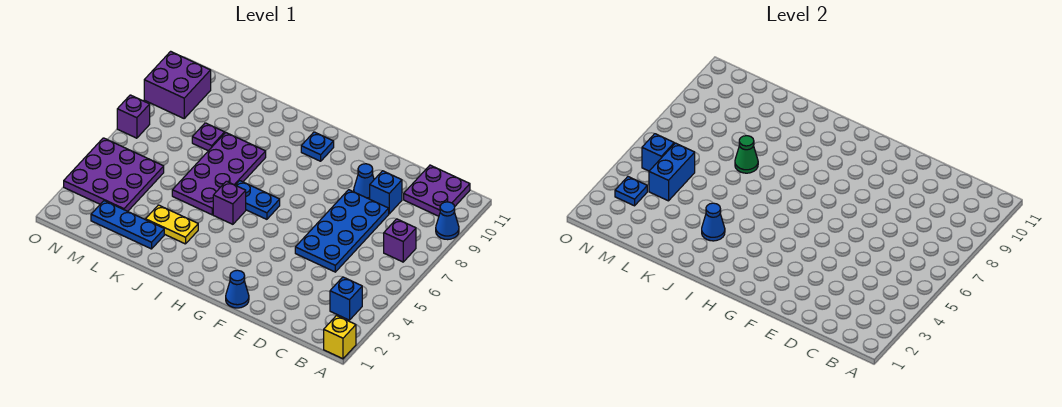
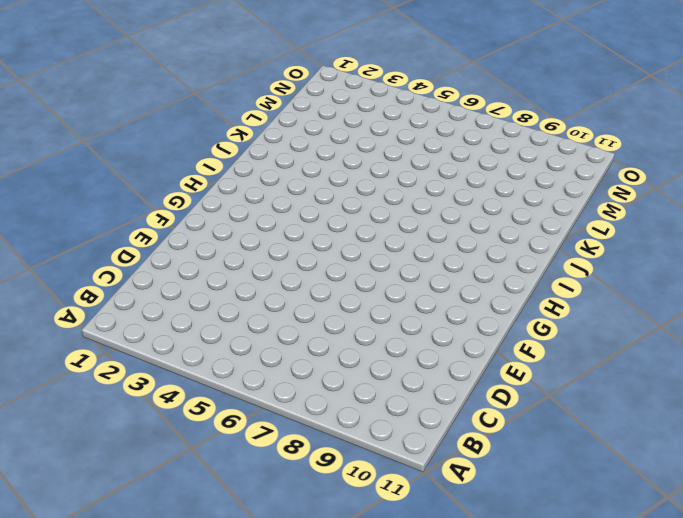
none -> yellow brick A1 level 1
none -> blue cone A9 level 1
none -> blue brick B3 level 1

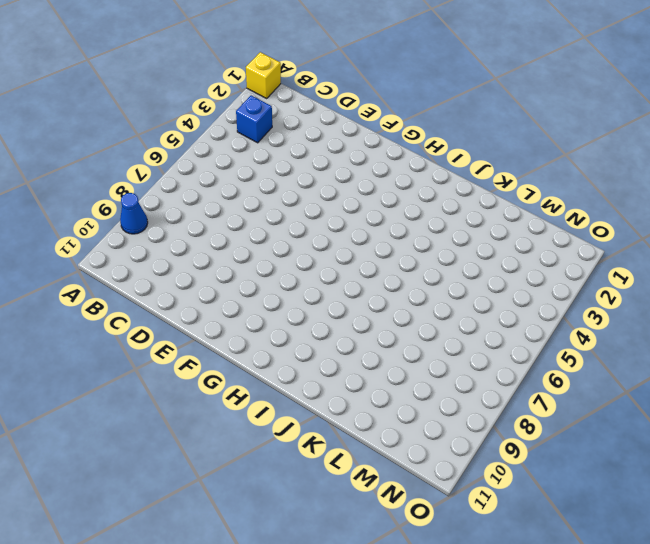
none -> purple brick B7 level 1
none -> purple plate B10:C11 level 1
none -> blue plate D5:E8 level 1

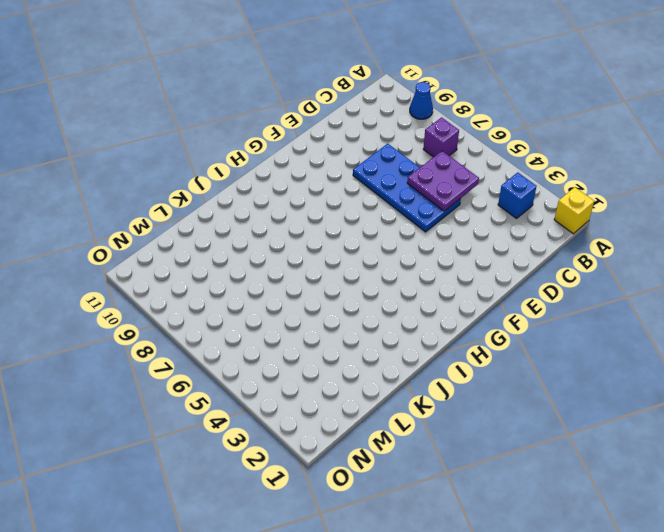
purple plate C5:D6 level 2 -> purple plate B10:C11 level 1
none -> blue brick D9 level 1
none -> blue cone E9 level 1
none -> blue cone F1 level 1

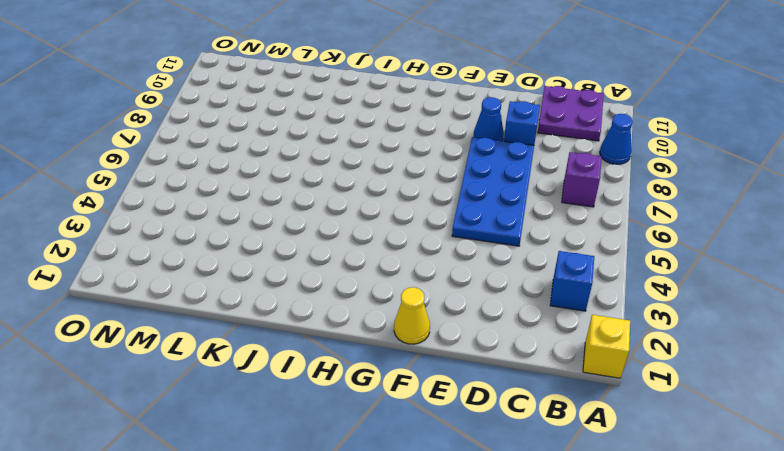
yellow cone F1 level 1 -> blue cone F1 level 1
none -> blue plate H6:I6 level 1
none -> blue plate H10 level 1
none -> purple brick I5 level 1

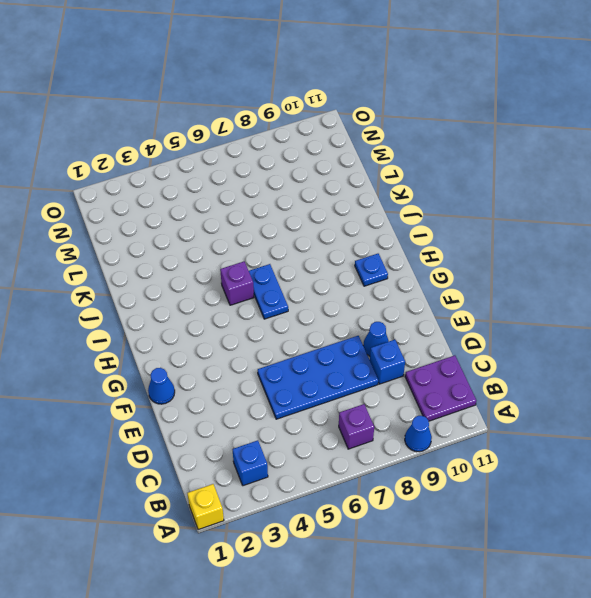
none -> yellow plate J3:K3 level 1
none -> purple plate J5:K8 level 1
none -> blue plate K2:M2 level 1

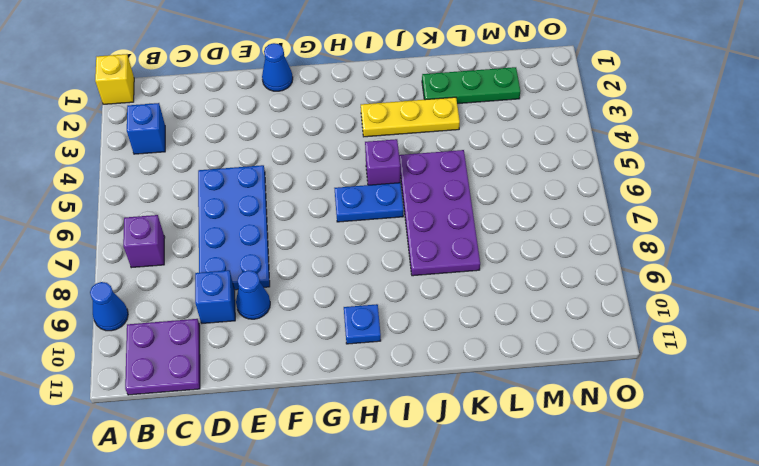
yellow plate I3:K3 level 1 -> yellow plate J3:K3 level 1
green plate K2:M2 level 1 -> blue plate K2:M2 level 1
none -> purple plate L8 level 1
none -> purple plate M3:O5 level 1
none -> purple brick N9:O10 level 1

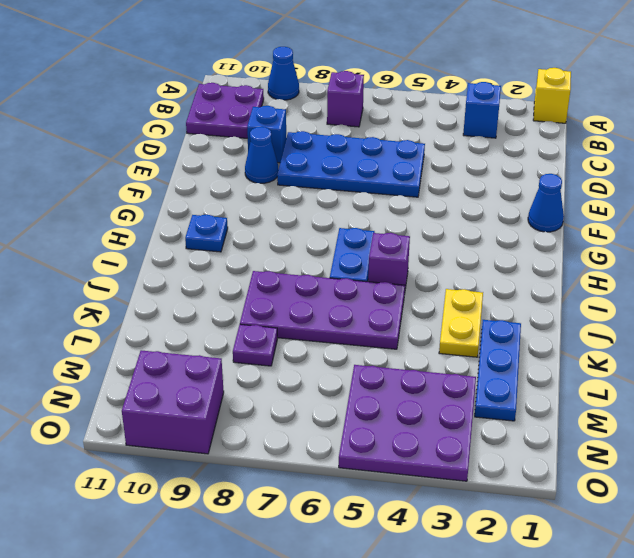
none -> purple brick O7 level 1
none -> blue cone J3 level 2
none -> green cone K7 level 2

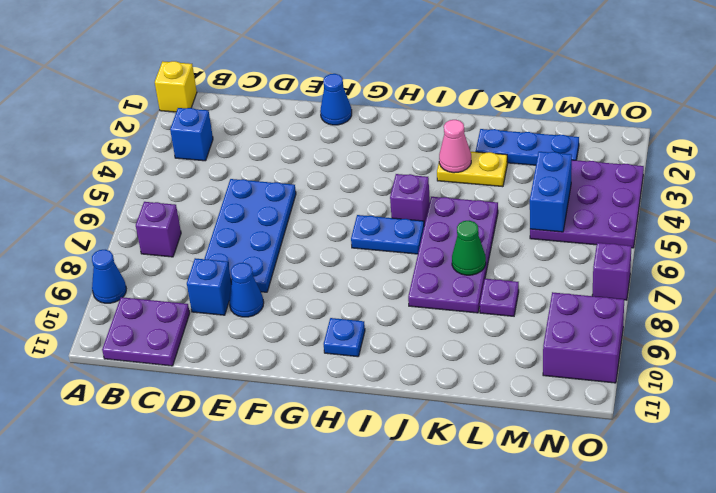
pink cone J3 level 2 -> blue cone J3 level 2
none -> blue plate N3 level 2
none -> blue brick N5 level 2

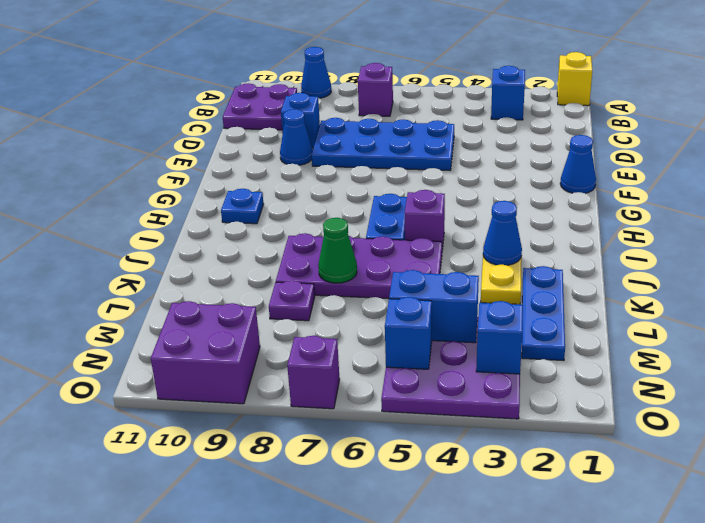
blue brick N3 level 2 -> blue plate N3 level 2

